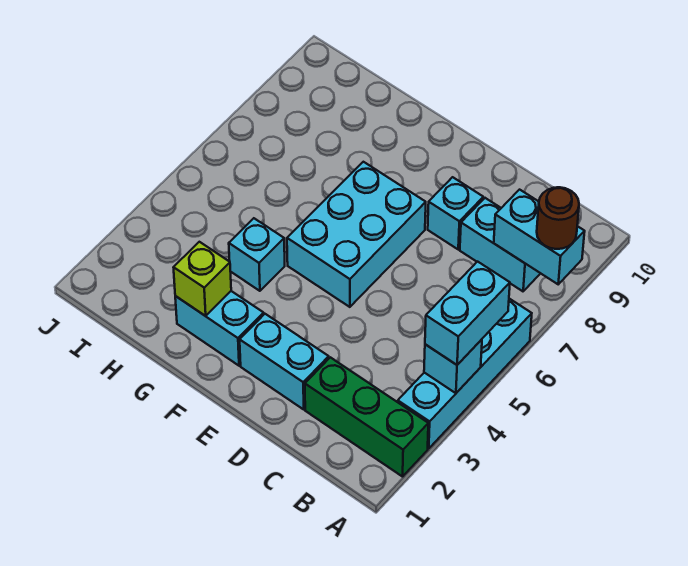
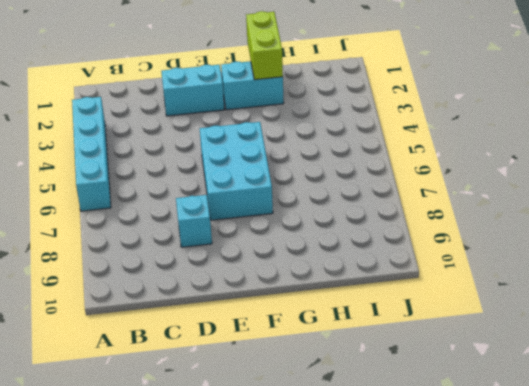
lime brick G1:G2 level 2 -> lime brick G2 level 2
none -> green brick A2:C2 level 1
none -> cyan brick B8:C8 level 1
none -> cyan brick G4 level 1

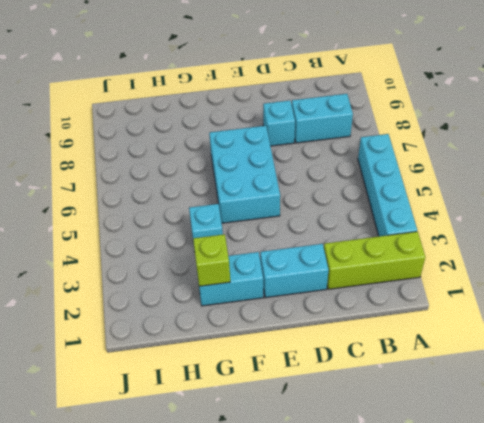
lime brick A2:C2 level 1 -> green brick A2:C2 level 1
none -> cyan brick A4 level 2
none -> cyan brick A8:B8 level 2
none -> cyan brick A4:A5 level 3

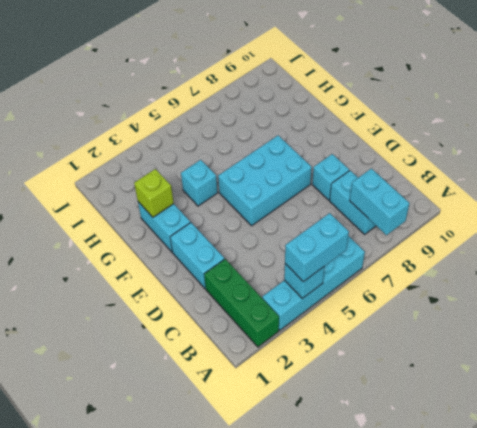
none -> brown round brick A8 level 3

